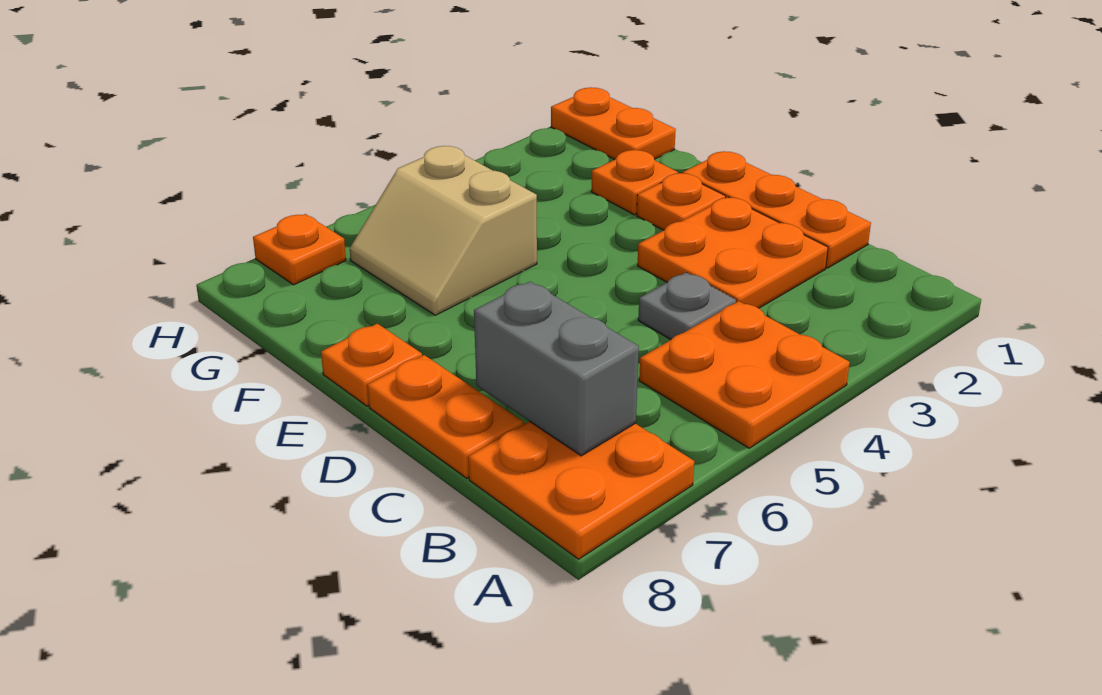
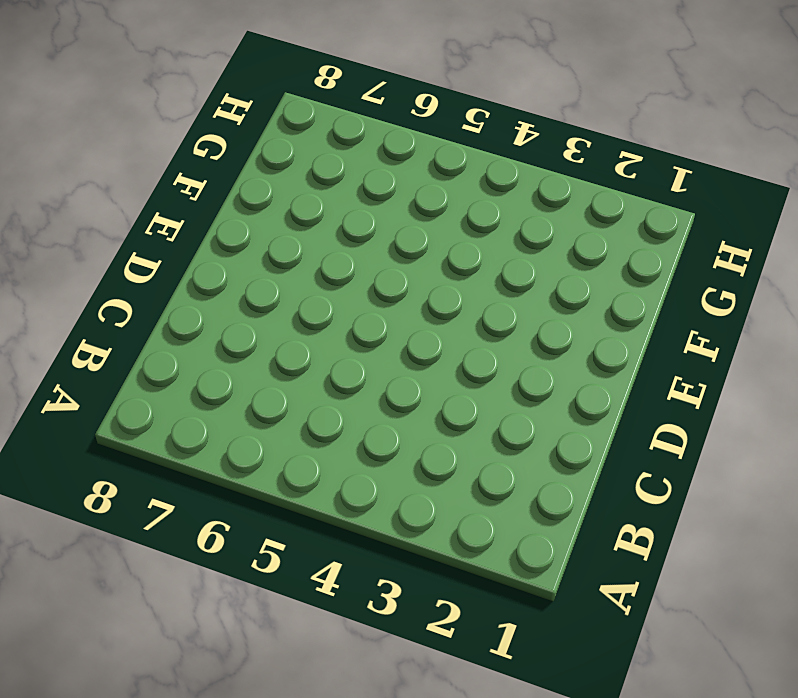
none -> orange plate A4:B5 level 1
none -> orange plate A7:B8 level 1
none -> orange plate C1:E1 level 1

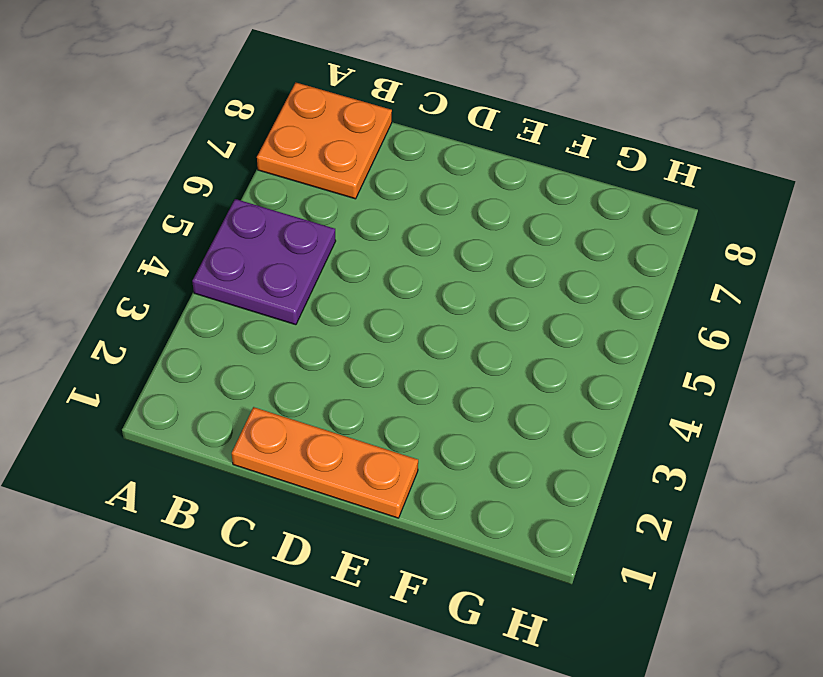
purple plate A4:B5 level 1 -> orange plate A4:B5 level 1
none -> orange plate C2:D3 level 1
none -> grey plate C4 level 1
none -> orange plate C8:D8 level 1

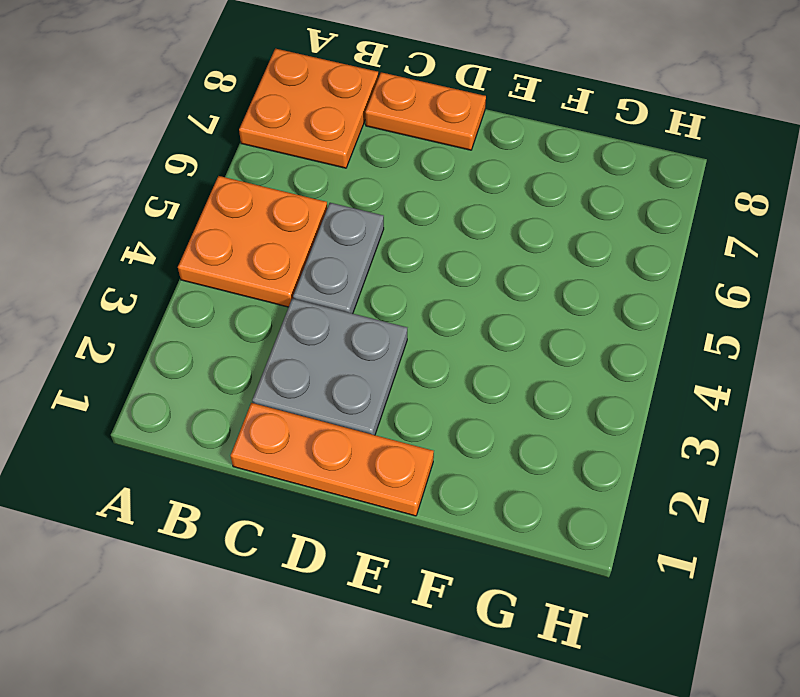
grey plate C2:D3 level 1 -> orange plate C2:D3 level 1
grey plate C4:C5 level 1 -> grey plate C4 level 1
none -> orange plate E2 level 1
none -> orange plate E8 level 1
none -> orange plate F2 level 1

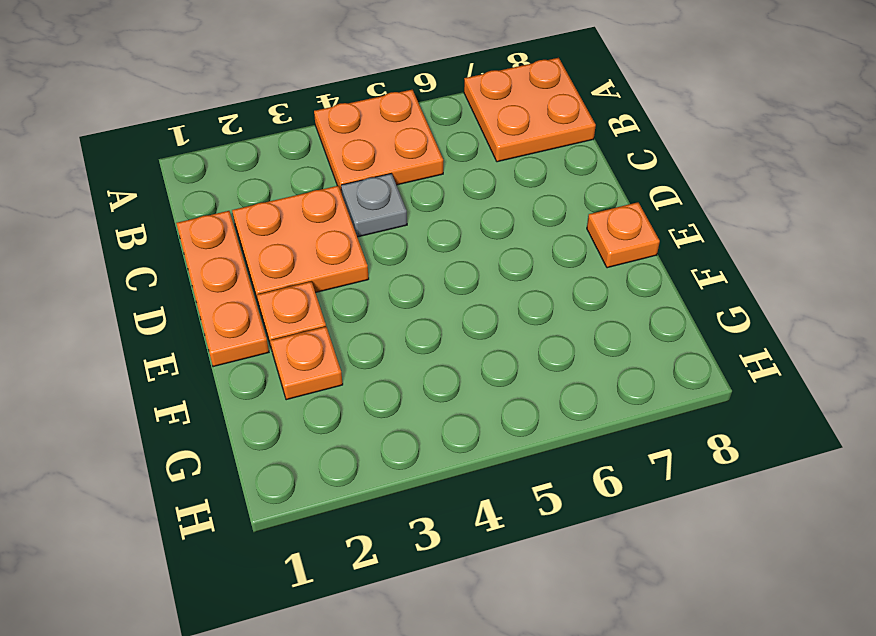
none -> orange plate C8:D8 level 1
none -> tan slope F5:G6 level 1 top 5
none -> orange plate G1:H1 level 1

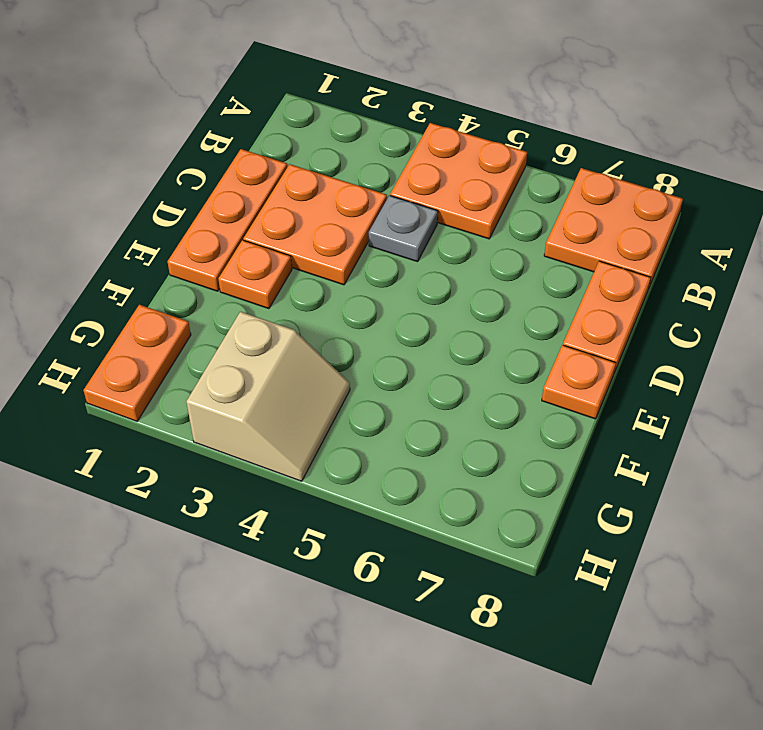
tan slope G3:H4 level 1 top 3 -> tan slope F5:G6 level 1 top 5
none -> orange plate F2 level 1
none -> orange plate H7 level 1
none -> grey brick B7:C7 level 2

